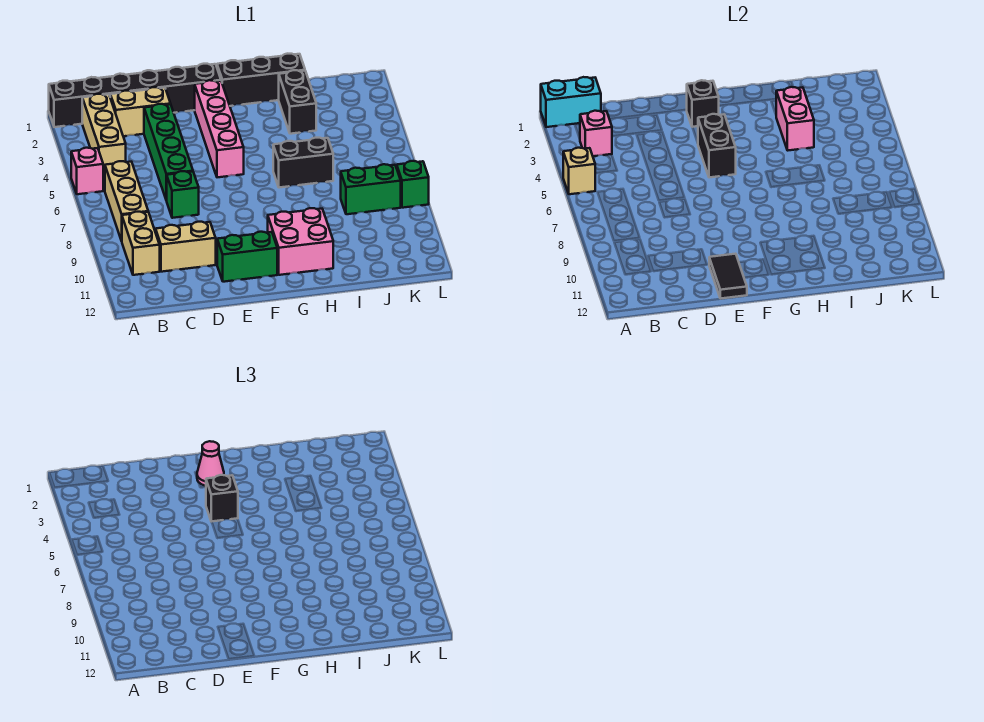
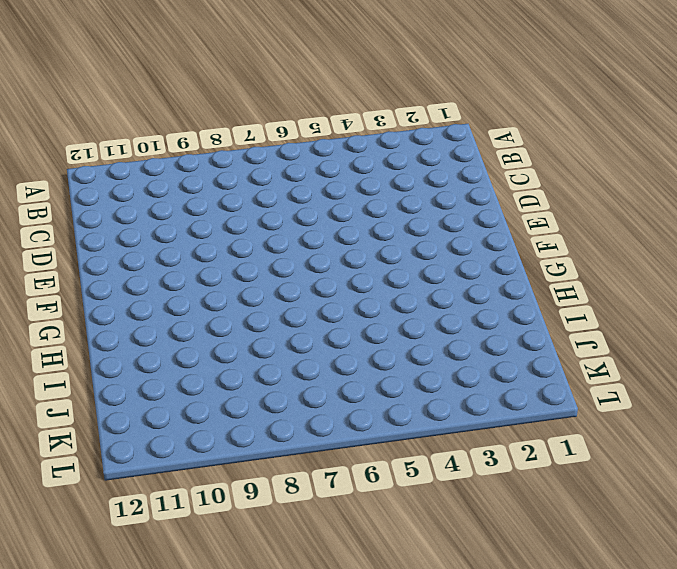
none -> black brick A1:F1 level 1
none -> pink brick A5 level 1
none -> tan brick B2:B4 level 1

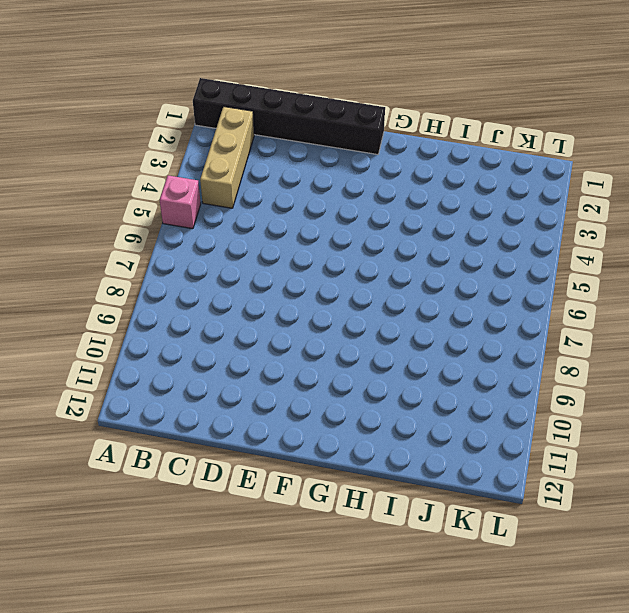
none -> tan brick B6:B8 level 1
none -> tan brick B9:B10 level 1
none -> tan brick C2:D2 level 1

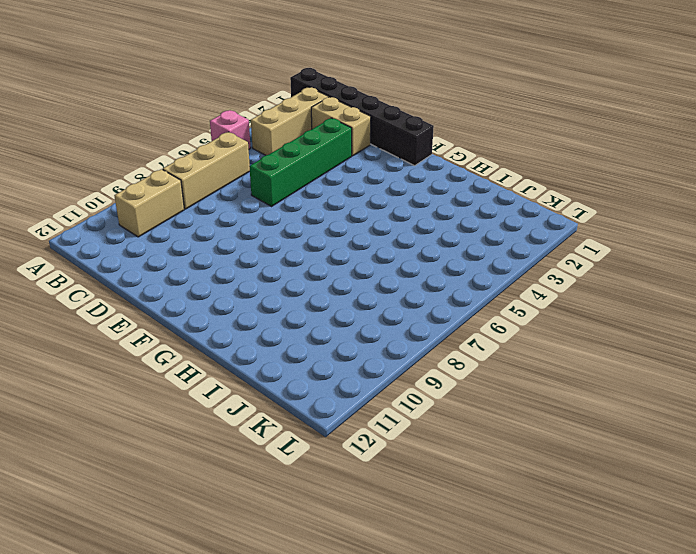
none -> tan brick C10:D10 level 1
none -> green brick D7 level 1
none -> green brick E11:F11 level 1

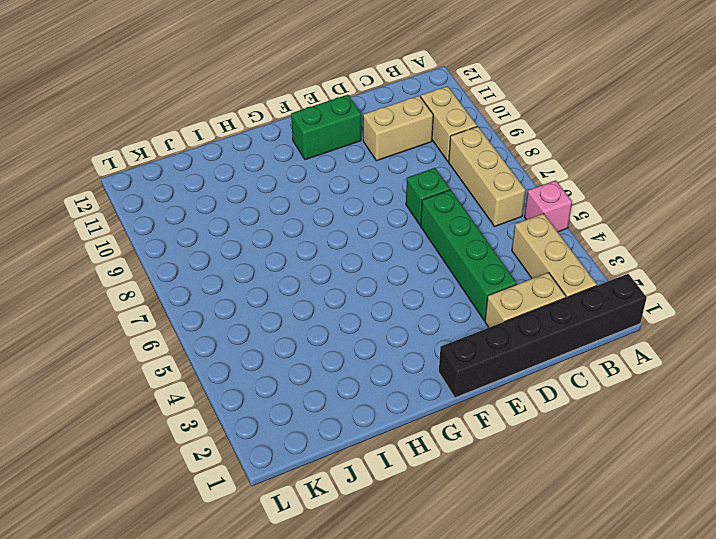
none -> pink brick F2:F5 level 1
none -> black brick G1:I1 level 1
none -> pink brick G10:H11 level 1

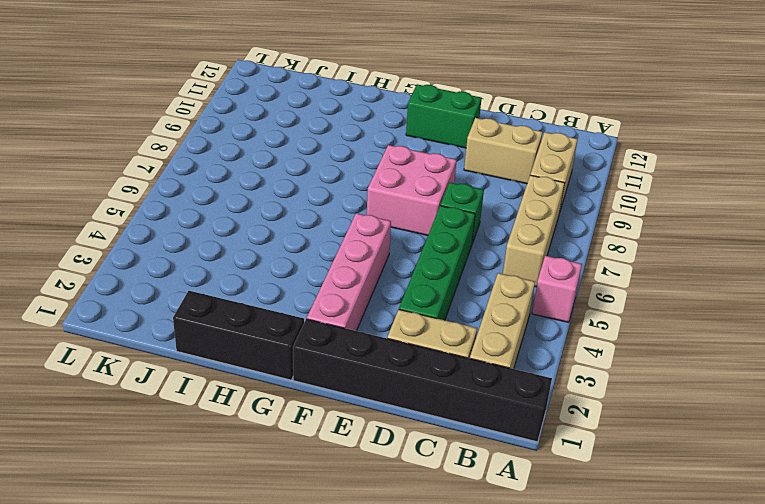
pink brick E7:F8 level 1 -> pink brick G10:H11 level 1
none -> black brick H6:I6 level 1
none -> black brick I2:I3 level 1
none -> green brick J8:K8 level 1

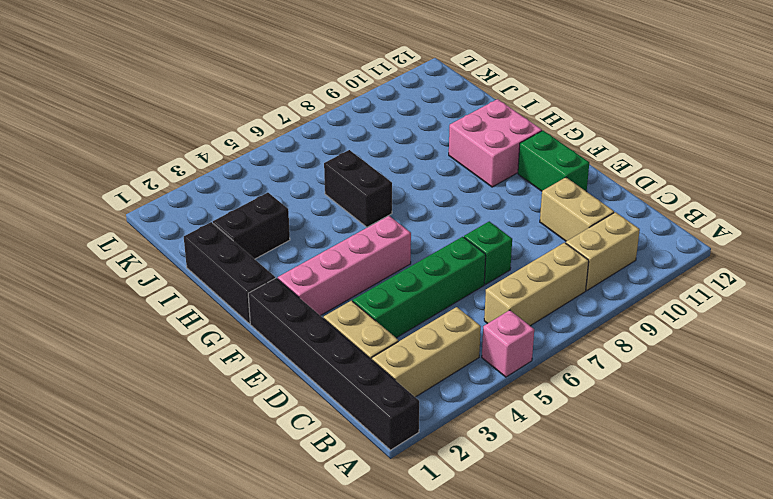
none -> green brick J8:K8 level 1
none -> green brick L8 level 1
none -> cyan brick A1:B1 level 2

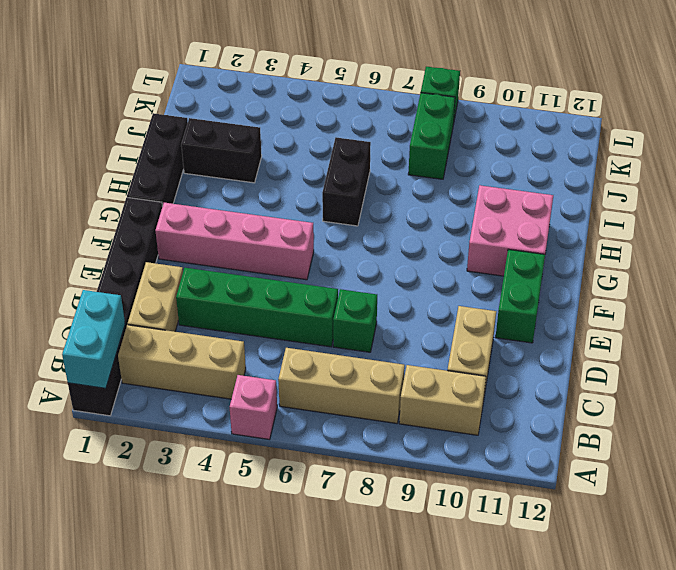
none -> tan brick A5 level 2
none -> pink brick B3 level 2
none -> black tile E11:E12 level 2

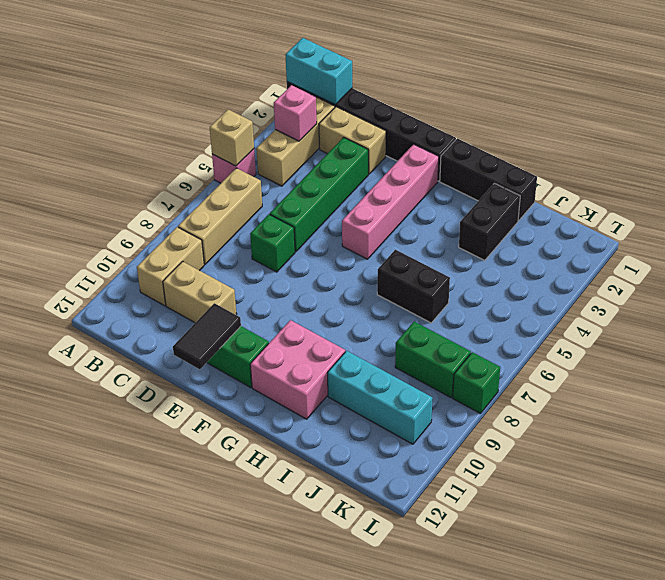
cyan brick I10:K10 level 1 -> none
none -> black brick F2 level 2
none -> black brick F4:F5 level 2
none -> pink brick I3:I4 level 2

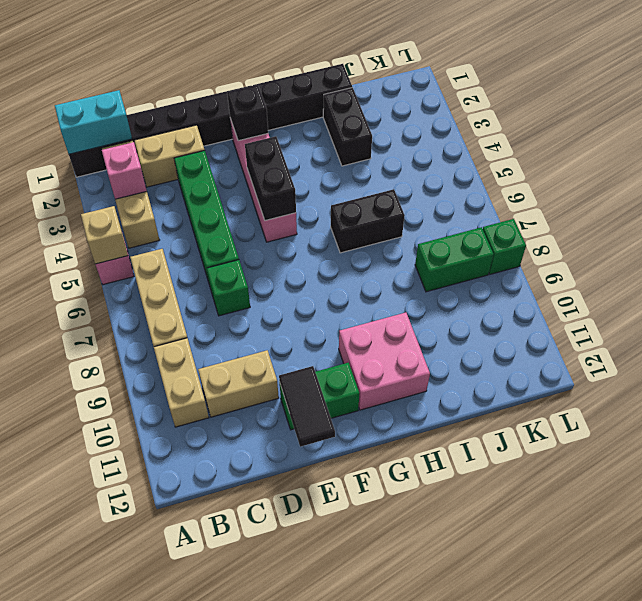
none -> pink brick I3:I4 level 2
none -> pink cone F2 level 3
none -> black brick F4 level 3

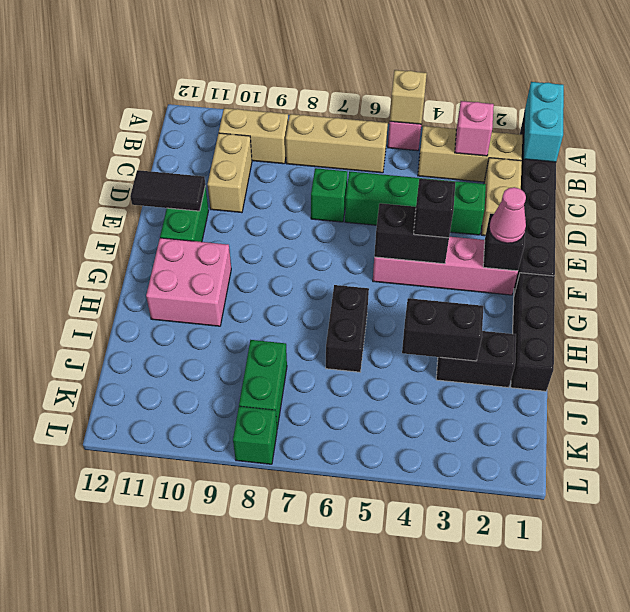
black brick I3:I4 level 2 -> pink brick I3:I4 level 2

